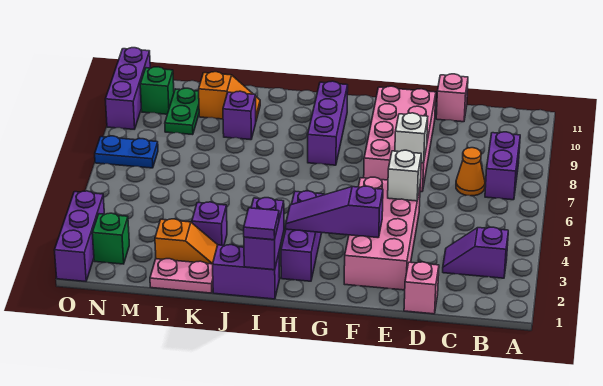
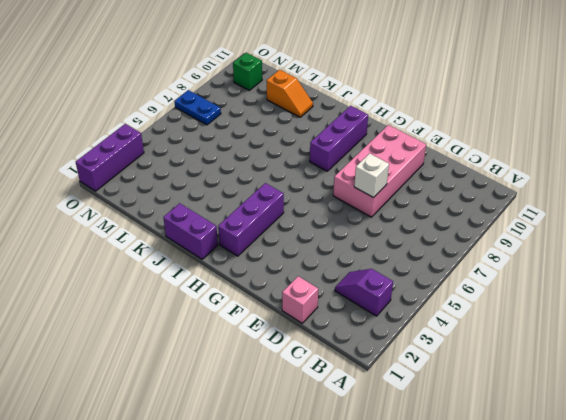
none -> purple brick B7:B8 level 1
none -> orange cone C7 level 1
none -> pink brick D11 level 1

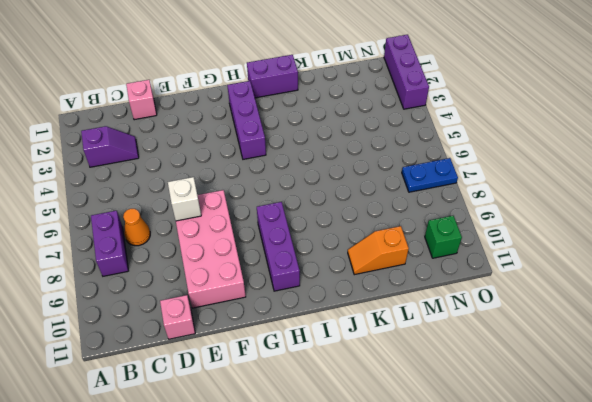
none -> pink brick E2:F5 level 1
none -> pink plate K1:L1 level 1
none -> orange slope K2:L2 level 1 top L

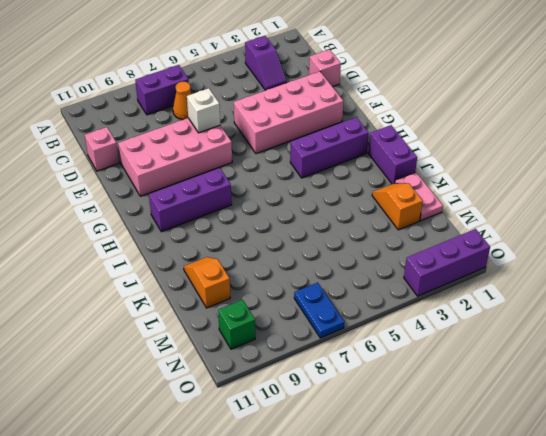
none -> purple brick K3 level 1
none -> purple brick K9 level 1
none -> green plate M9:M10 level 1

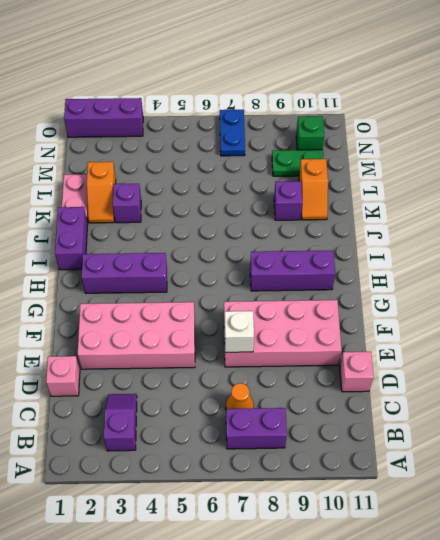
none -> green brick N2 level 1
none -> purple brick O9:O11 level 1
none -> white brick E5 level 2

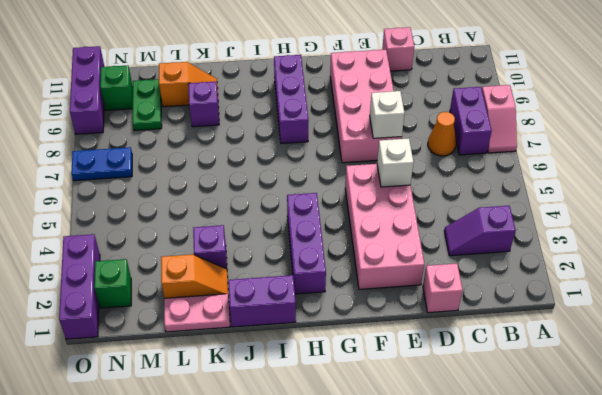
pink slope A7:A8 level 1 top 8 -> none
none -> purple slope F3:H3 level 2 top F
none -> purple brick I1:I2 level 2
none -> purple tile I1 level 3

